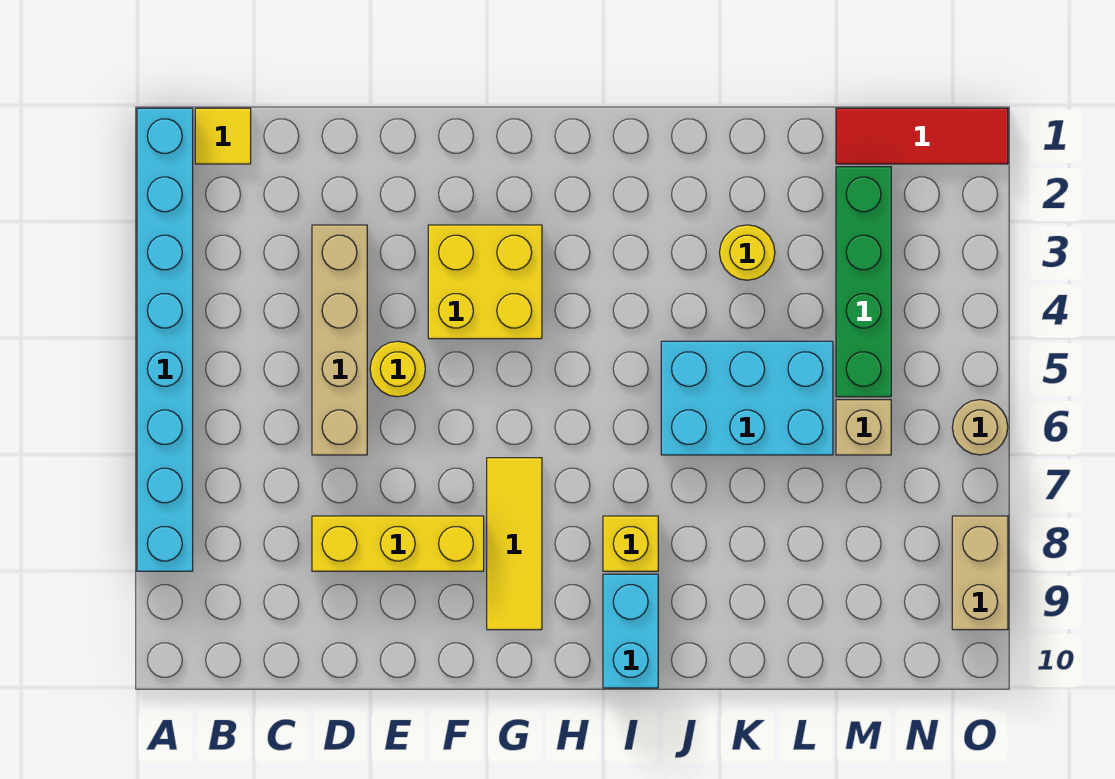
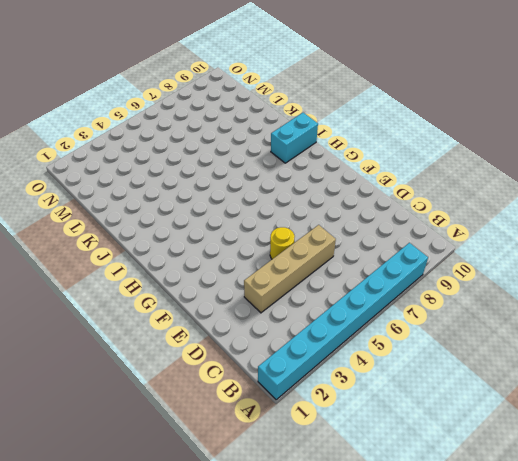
none -> yellow tile B1 level 1
none -> yellow brick D8:F8 level 1
none -> yellow brick F3:G4 level 1

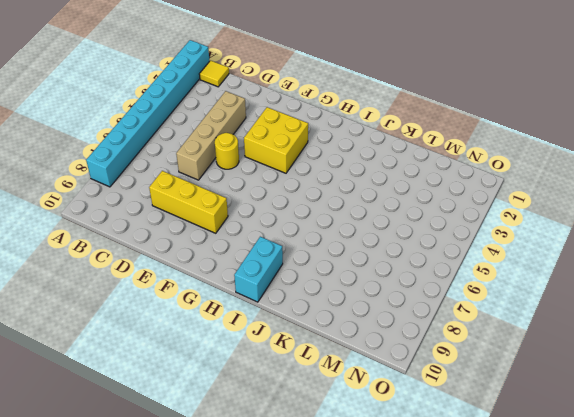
none -> yellow tile G7:G9 level 1
none -> yellow brick I8 level 1
none -> cyan brick J5:L6 level 1

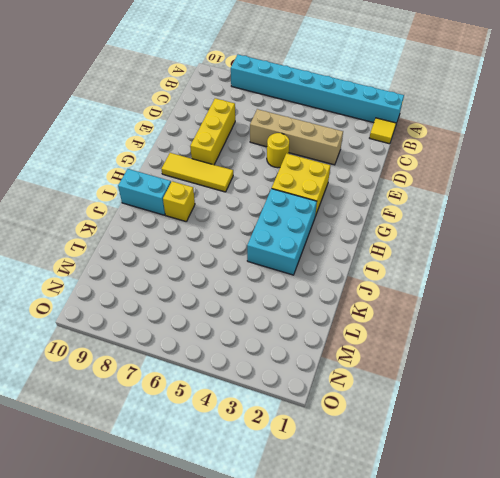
cyan brick H3:J4 level 1 -> cyan brick J5:L6 level 1
none -> yellow round brick K3 level 1
none -> red tile M1:O1 level 1
none -> green brick M2:M5 level 1

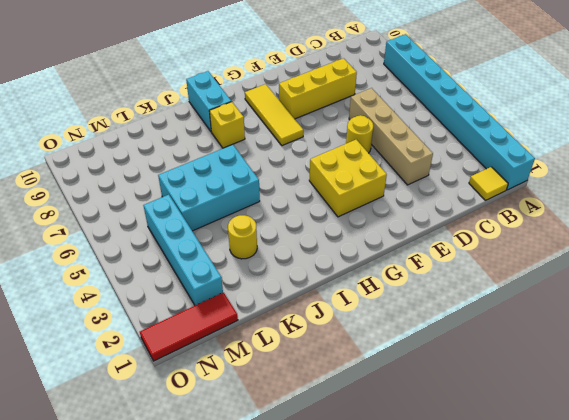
cyan brick M2:M5 level 1 -> green brick M2:M5 level 1
none -> tan brick M6 level 1
none -> tan round brick O6 level 1
none -> tan brick O8:O9 level 1

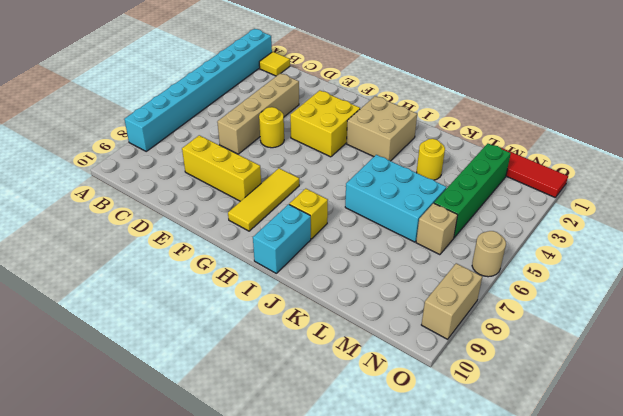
tan brick H2:I3 level 1 -> none

